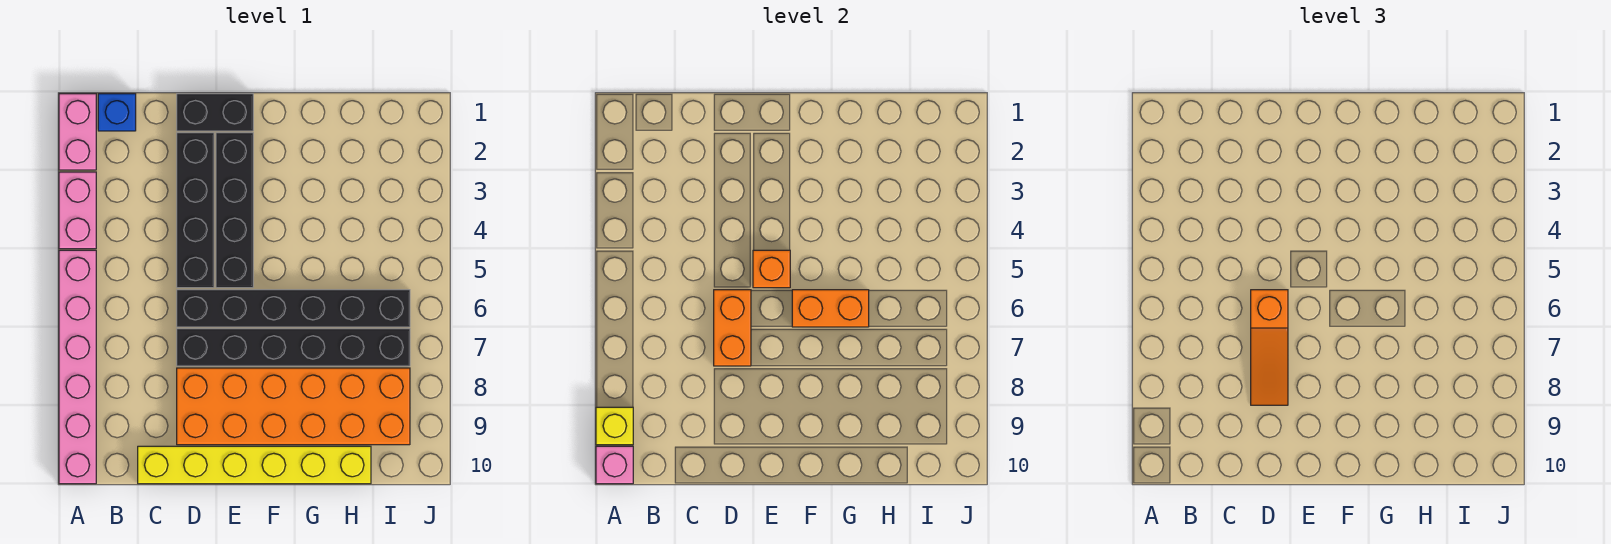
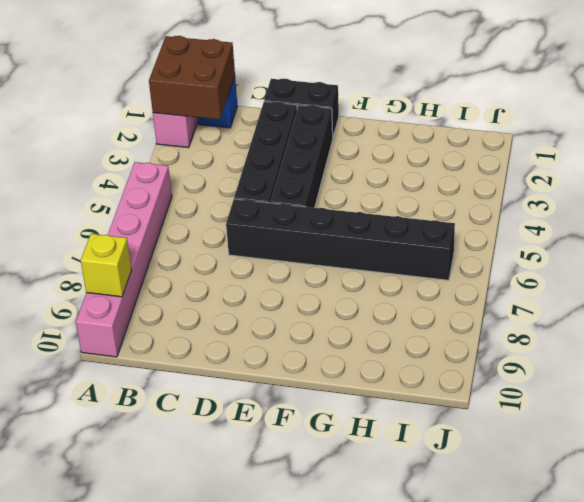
brown brick A1:B2 level 2 -> none
none -> pink brick A3:A4 level 1
none -> yellow brick C10:H10 level 1
none -> black brick D7:I7 level 1

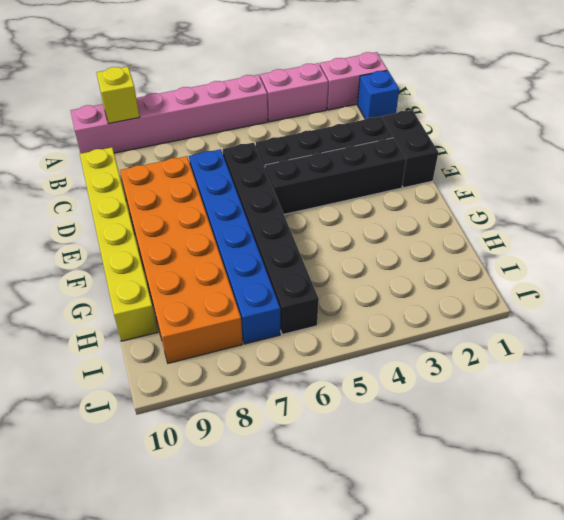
blue brick D7:I7 level 1 -> black brick D7:I7 level 1
none -> pink brick A10 level 2
none -> orange brick D6:D7 level 2
none -> orange brick E5 level 2

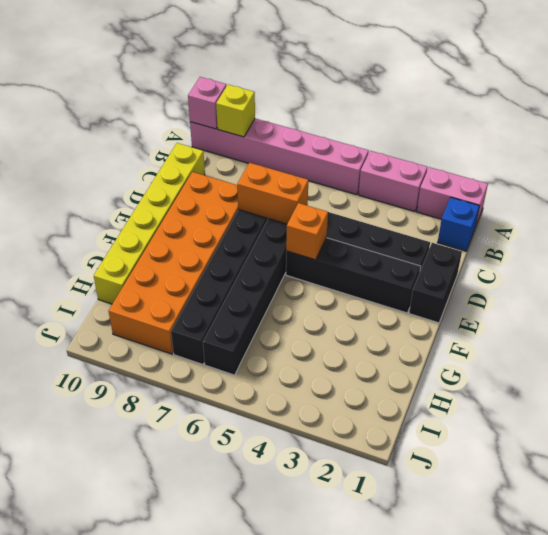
none -> orange brick F6:G6 level 2
none -> orange slope D6:D8 level 3 top 6

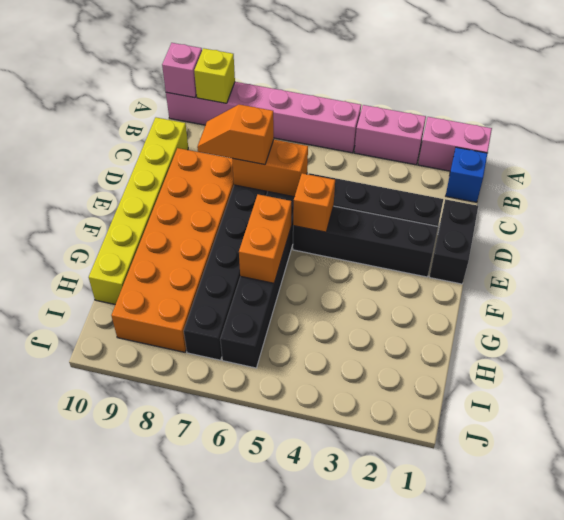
orange slope D7:D8 level 3 top 7 -> orange slope D6:D8 level 3 top 6

